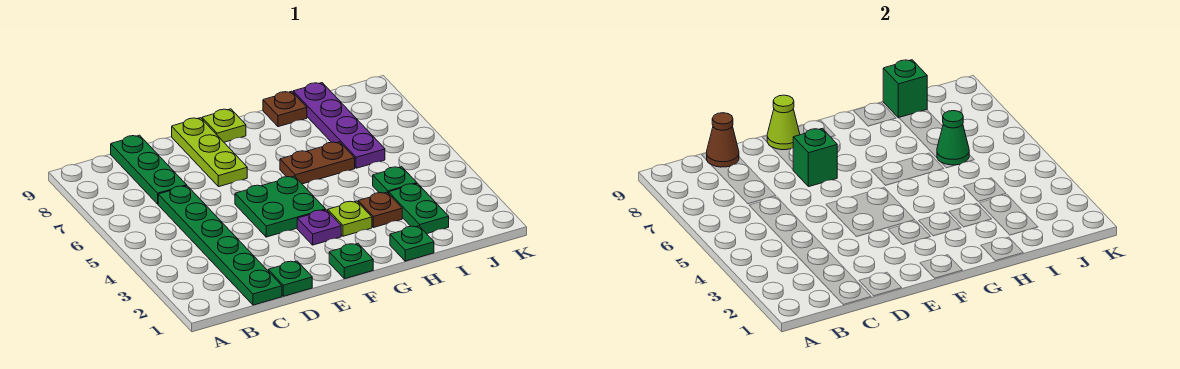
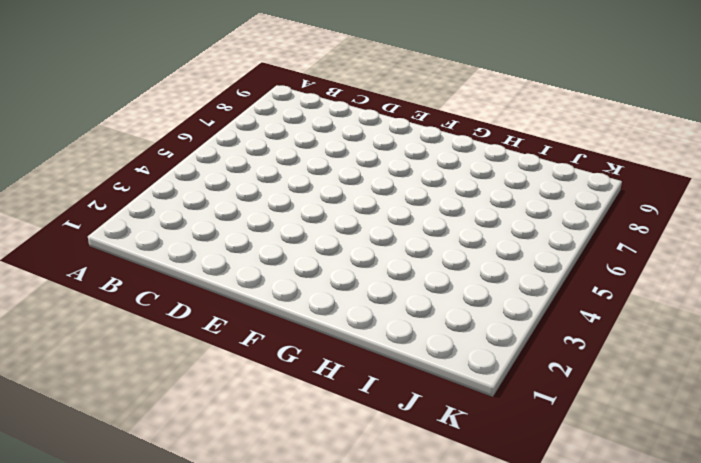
none -> green plate C1:C6 level 1
none -> green plate C7:C9 level 1
none -> green plate D1 level 1

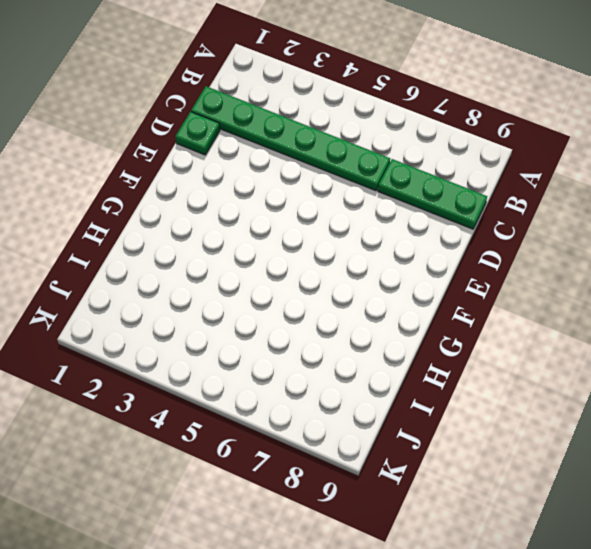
none -> green plate E4:F5 level 1
none -> lime plate E7:E9 level 1
none -> green plate F1 level 1

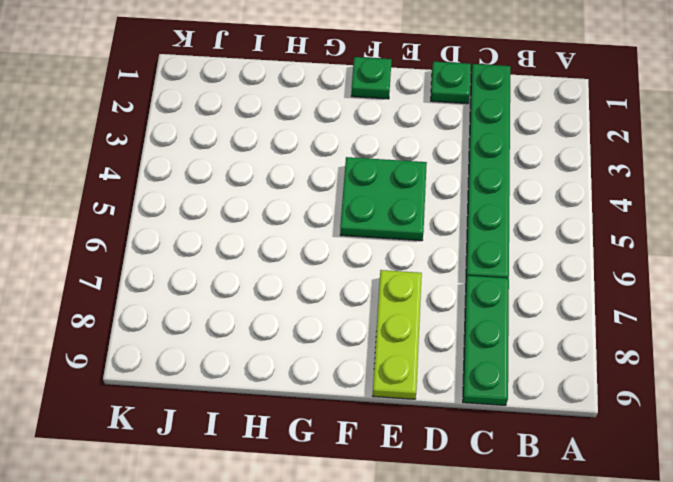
none -> purple plate F3 level 1
none -> lime plate F9 level 1
none -> lime plate G3 level 1

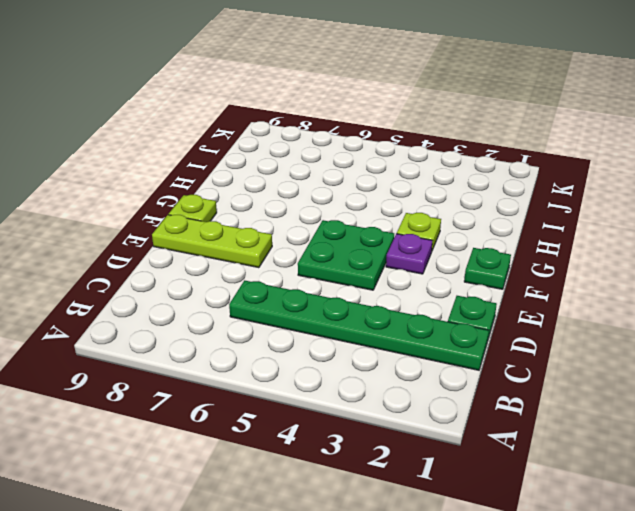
none -> green plate C7:C9 level 1
none -> brown plate G6:H6 level 1
none -> green plate H1 level 1

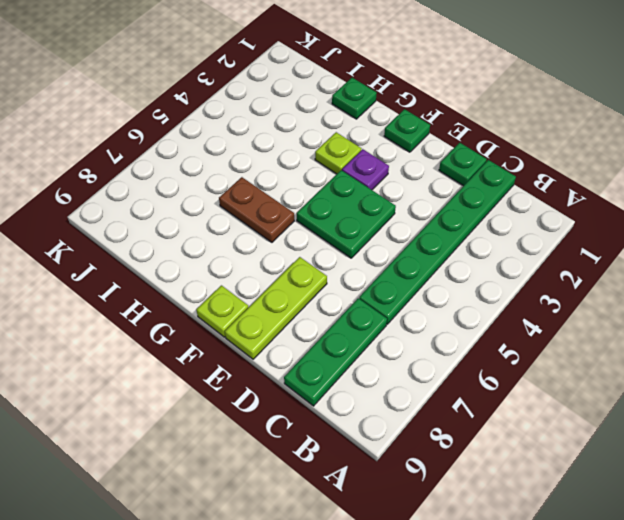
none -> brown plate H3 level 1
none -> brown plate H9 level 1
none -> green plate I2:I3 level 1

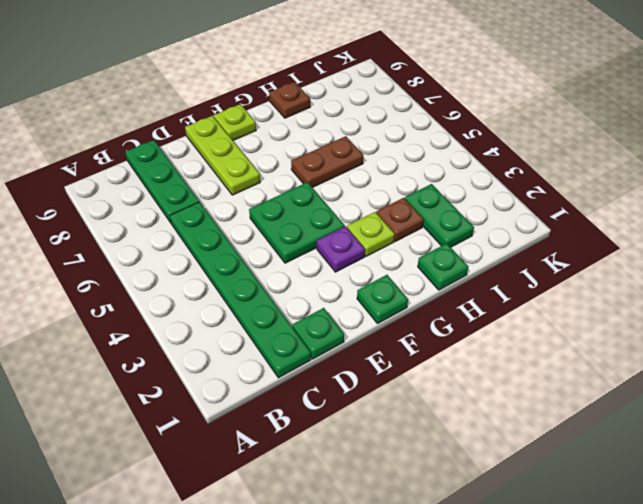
none -> green plate I4 level 1
none -> purple plate I6:I9 level 1
none -> brown cone C9 level 2

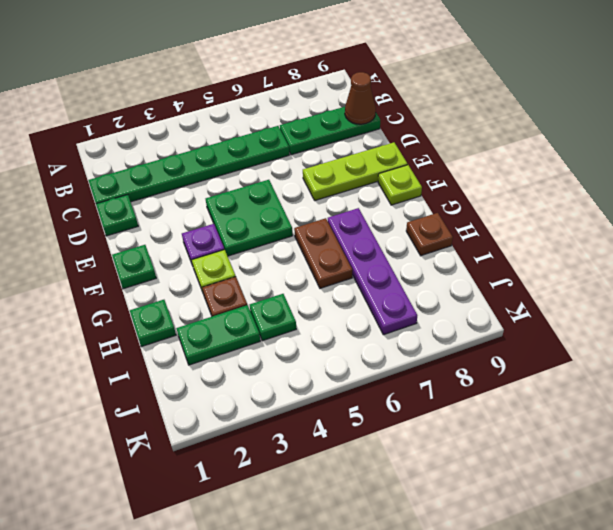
purple plate G7:J7 level 1 -> purple plate I6:I9 level 1
none -> green brick E7 level 2
none -> lime cone E9 level 2
none -> green cone I6 level 2

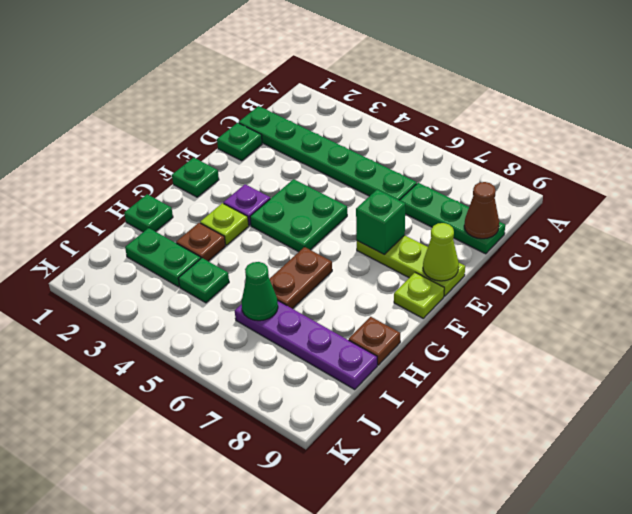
none -> green brick I9 level 2

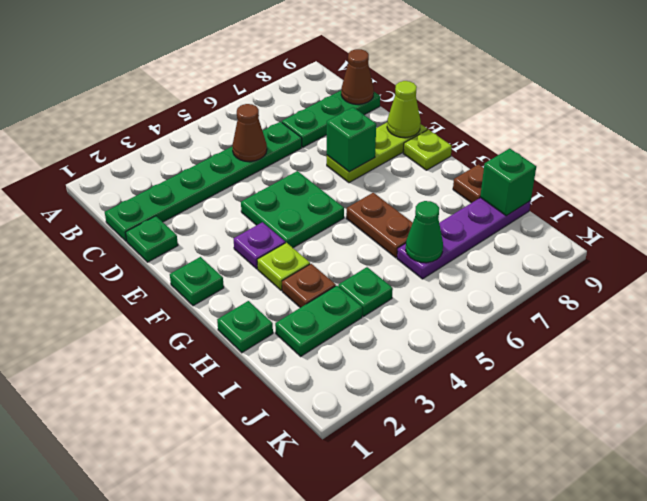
brown cone C5 level 2 -> none

